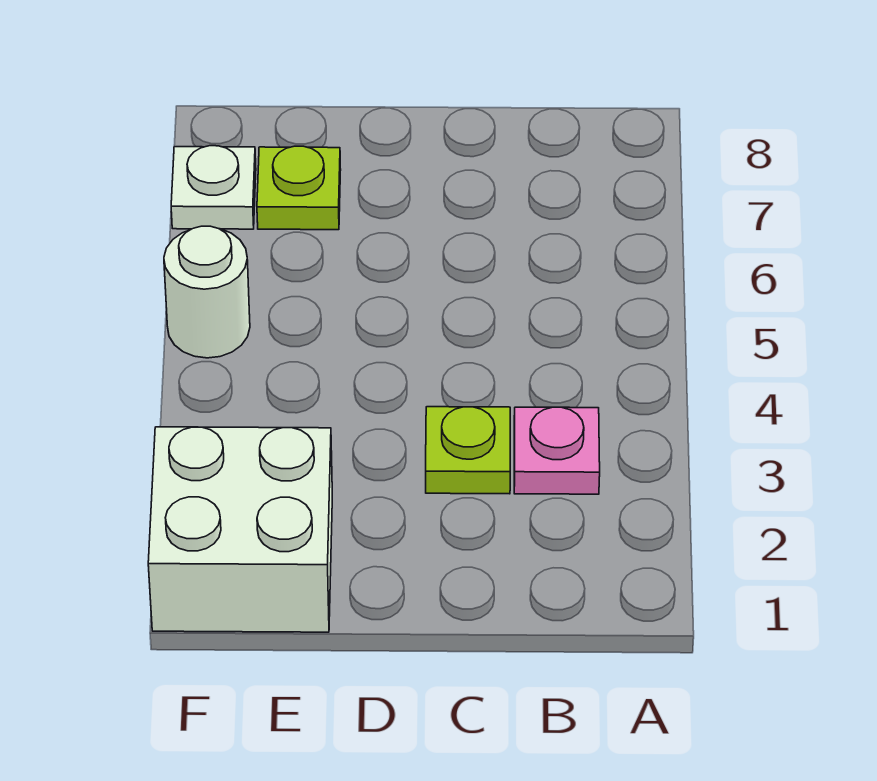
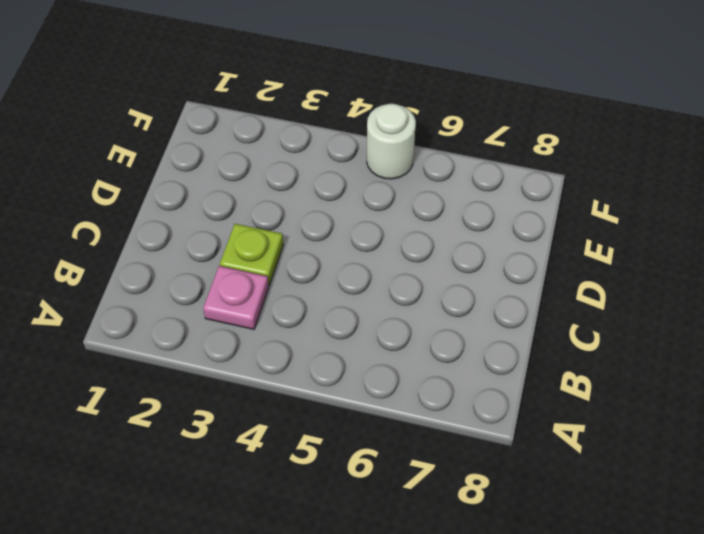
none -> white brick E1:F2 level 1
none -> lime plate E7 level 1

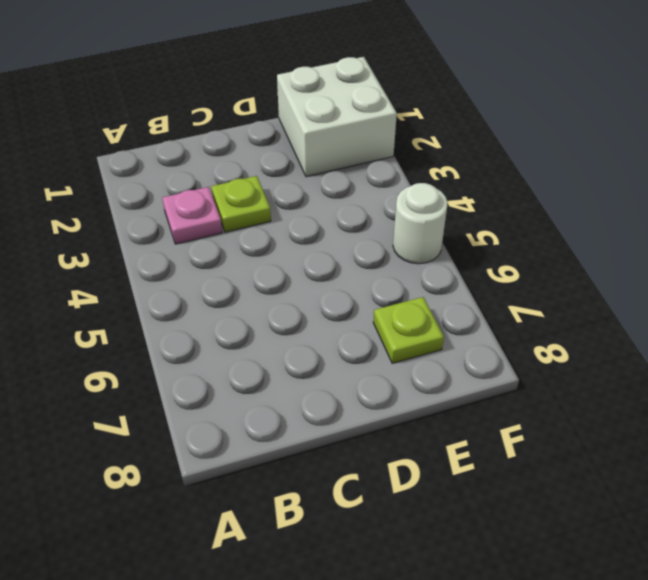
none -> white plate F7 level 1

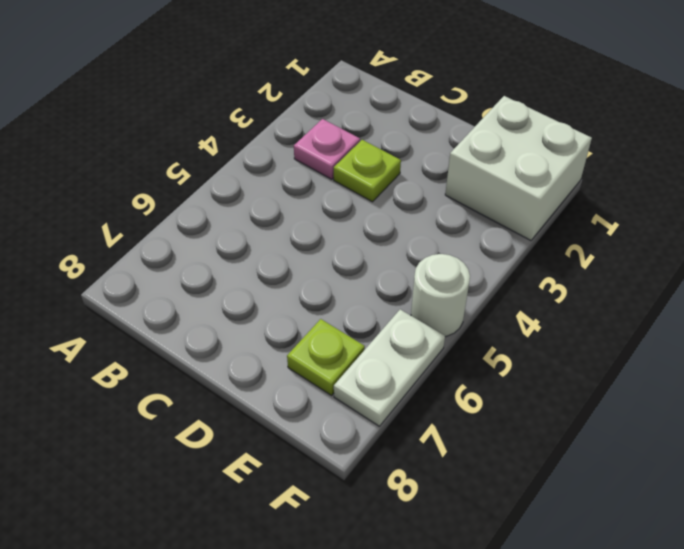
white plate F6:F7 level 1 -> white plate F7 level 1

